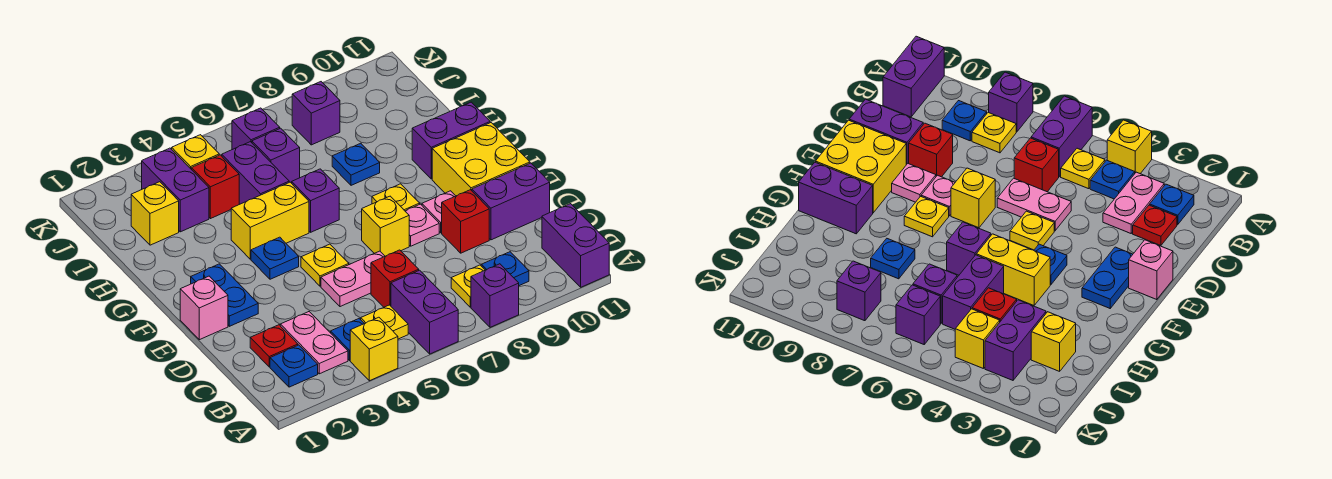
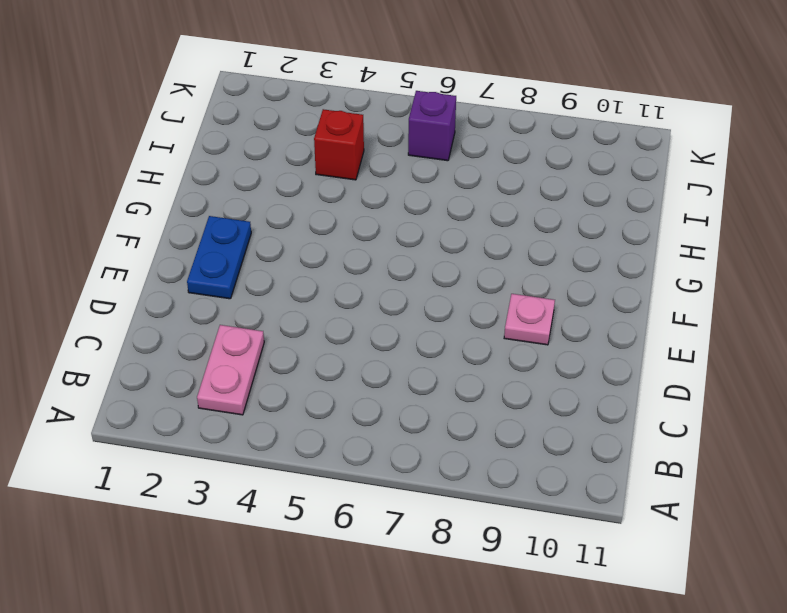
none -> yellow brick A4 level 1
none -> purple brick A6:B6 level 1
none -> purple brick A8 level 1
none -> purple brick A11:B11 level 1

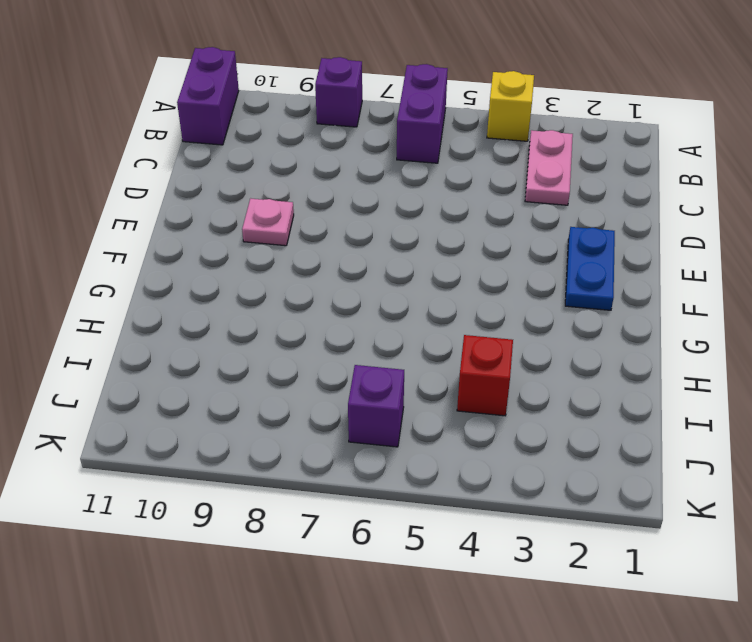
none -> blue plate B2 level 1
none -> blue plate B4 level 1
none -> yellow plate B5 level 1
none -> yellow plate B8 level 1

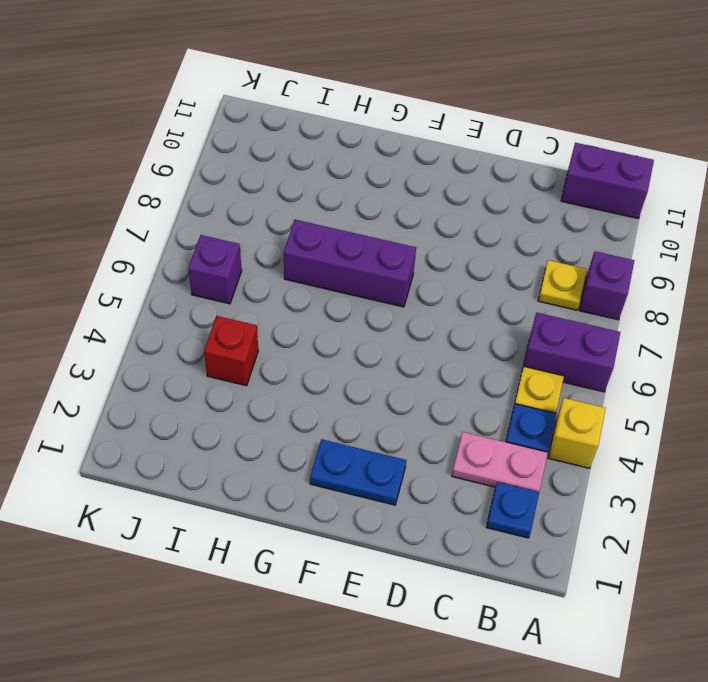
purple brick F7:H7 level 1 -> none
none -> blue plate B9 level 1
none -> red plate C2 level 1
none -> red brick C6 level 1
none -> pink plate D5:D6 level 1

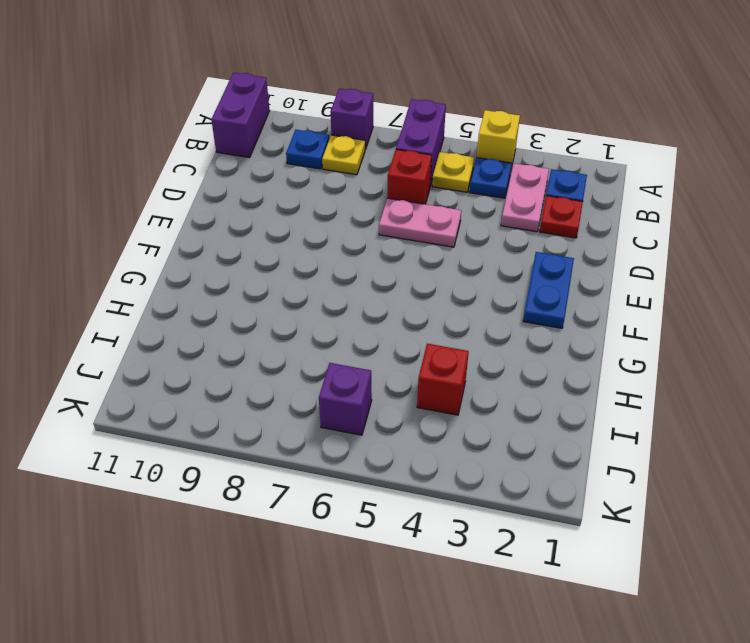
none -> red brick D9 level 1
none -> purple brick D10:D11 level 1
none -> pink brick E1 level 1
none -> yellow plate E5 level 1

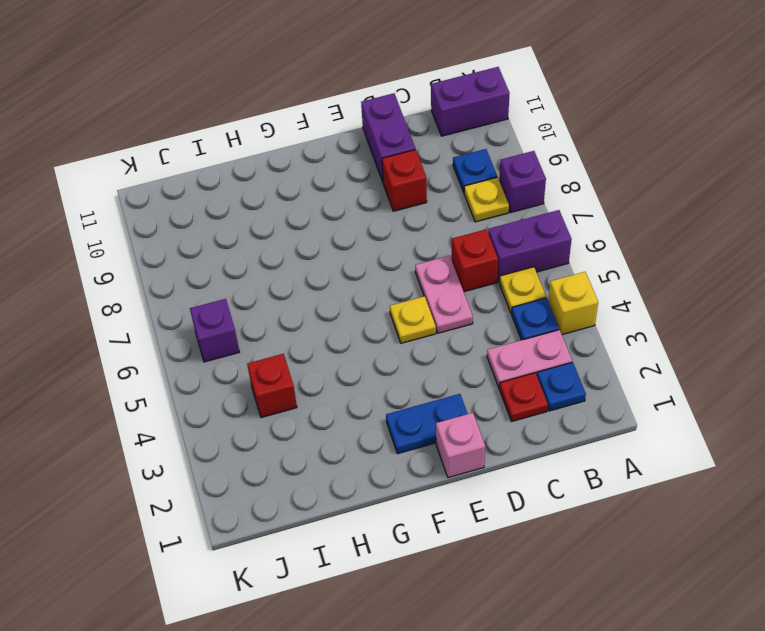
none -> yellow brick E7 level 1
none -> pink plate E8 level 1
none -> pink plate E9 level 1
none -> yellow brick E10:F11 level 1

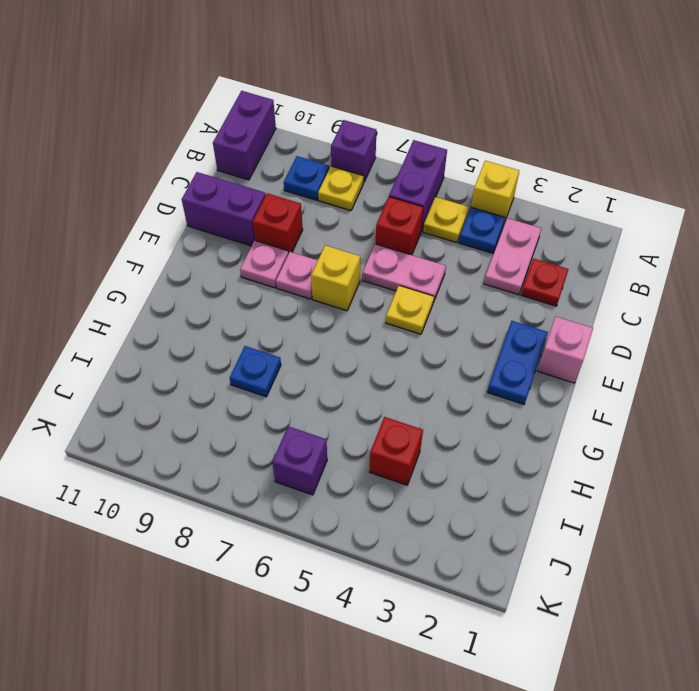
none -> blue plate B2 level 1
none -> yellow brick E10:F11 level 1
none -> blue plate F4 level 1
none -> yellow plate F8 level 1

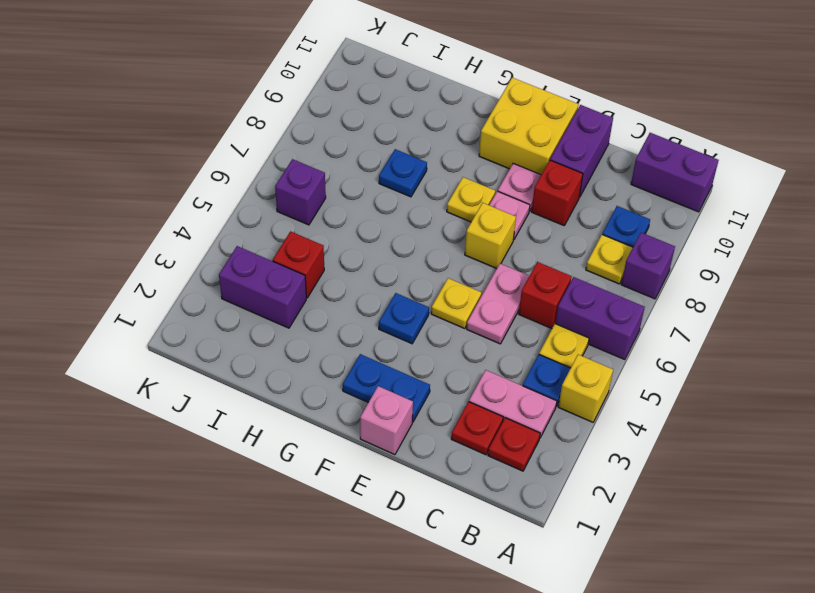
red plate B2 level 1 -> blue plate B2 level 1
none -> yellow brick G4:G5 level 1
none -> purple brick G6 level 1
none -> purple brick G10:G11 level 1
none -> purple brick H5:I5 level 1

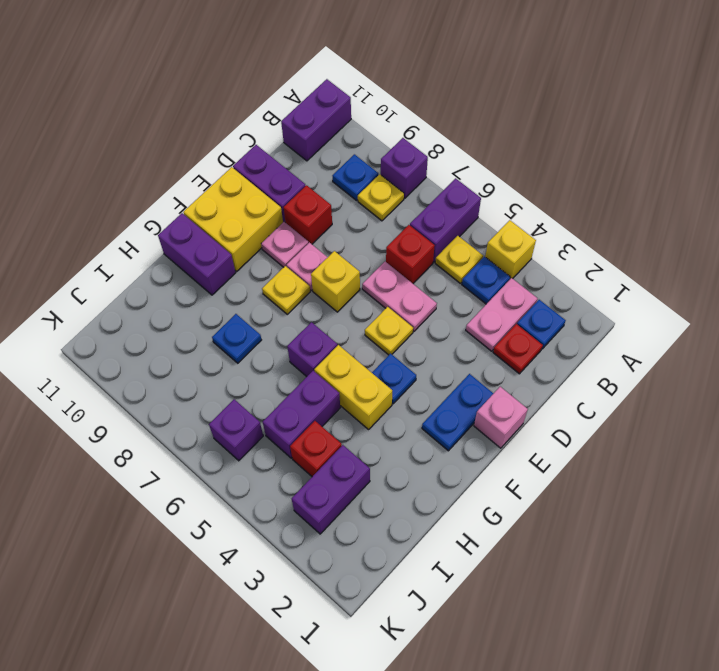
none -> yellow brick I2 level 1
none -> purple brick I6 level 1
none -> yellow brick J4 level 1
none -> purple brick J8 level 1

